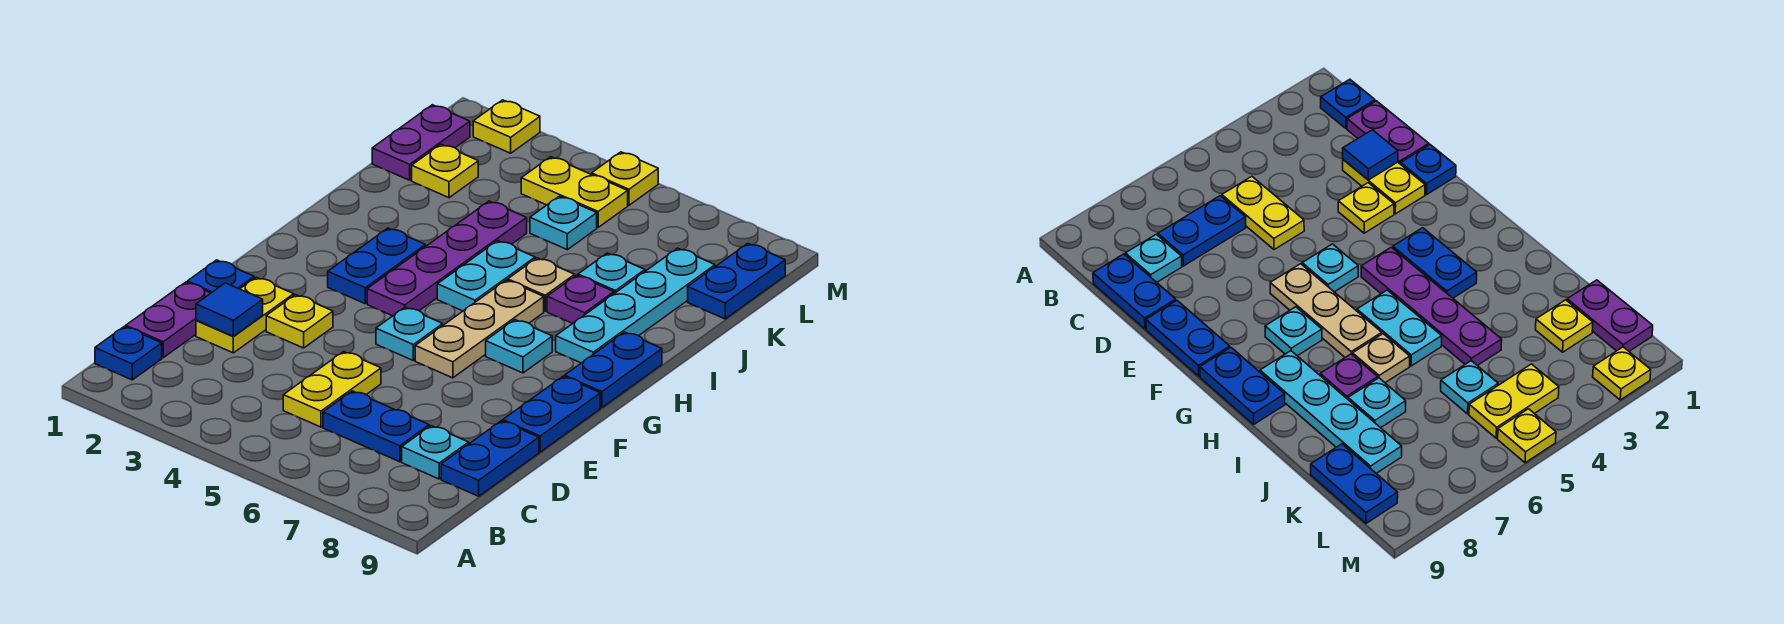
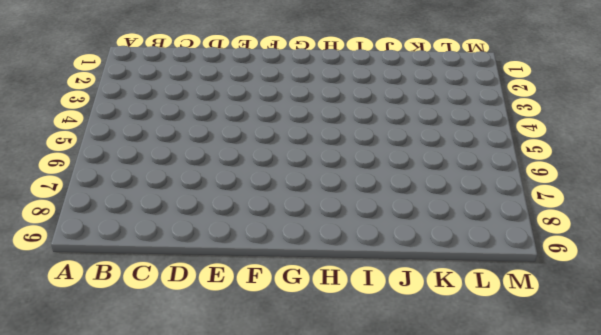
none -> blue plate B1 level 1
none -> purple plate C1:D1 level 1
none -> yellow plate C5:D5 level 1

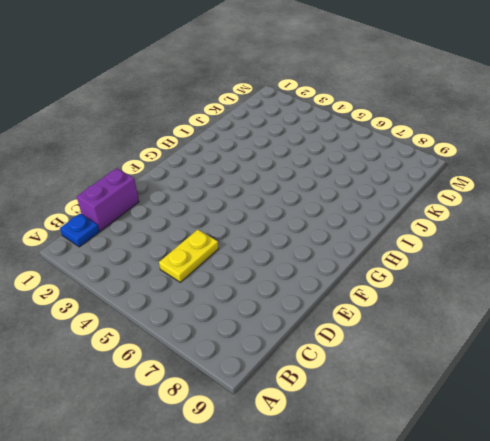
purple brick C1:D1 level 1 -> purple plate C1:D1 level 1
none -> blue plate C6:C7 level 1
none -> cyan plate C8 level 1
none -> blue plate C9:D9 level 1

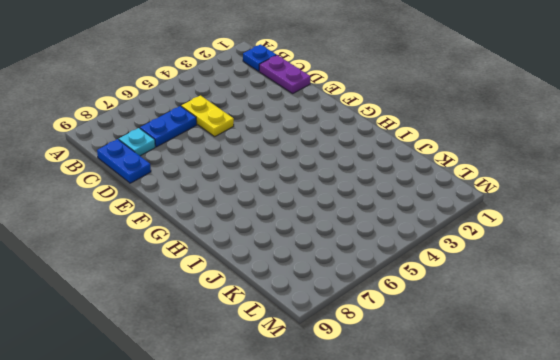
none -> yellow plate D2:E2 level 1
none -> blue plate E1 level 1
none -> yellow plate E3 level 1

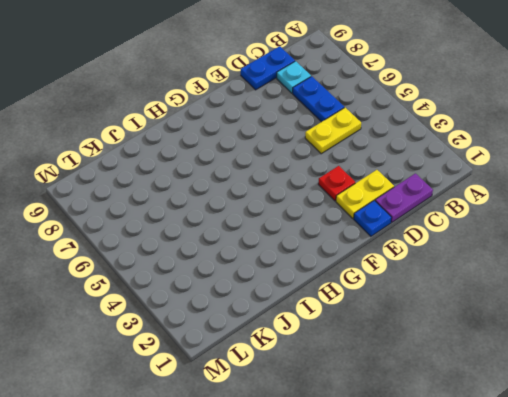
red plate E3 level 1 -> yellow plate E3 level 1
none -> blue plate B1 level 1
none -> blue plate E9:F9 level 1
none -> cyan plate F5 level 1

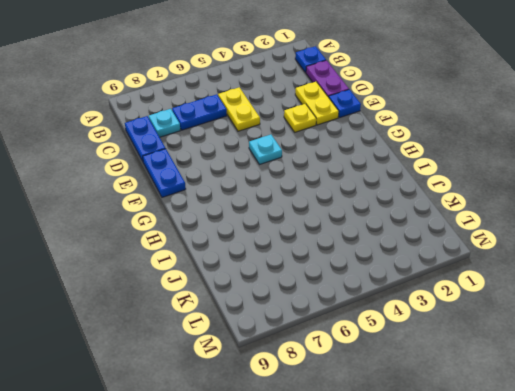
none -> tan plate F6:H6 level 1
none -> blue plate G3:H3 level 1
none -> purple plate G4:J4 level 1

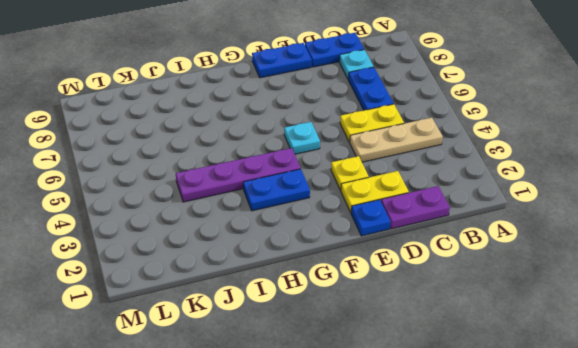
tan plate B4:D4 level 1 -> tan plate F6:H6 level 1
none -> blue plate B1 level 1
none -> cyan plate G7 level 1
none -> blue plate G9:H9 level 1

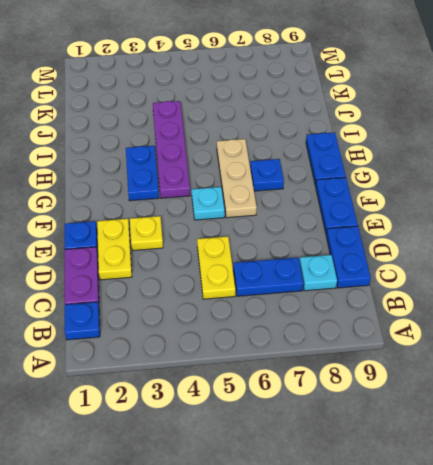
blue plate G7 level 1 -> cyan plate G7 level 1
none -> cyan plate H5:I5 level 1
none -> cyan plate H8:K8 level 1
none -> tan plate I6 level 1

